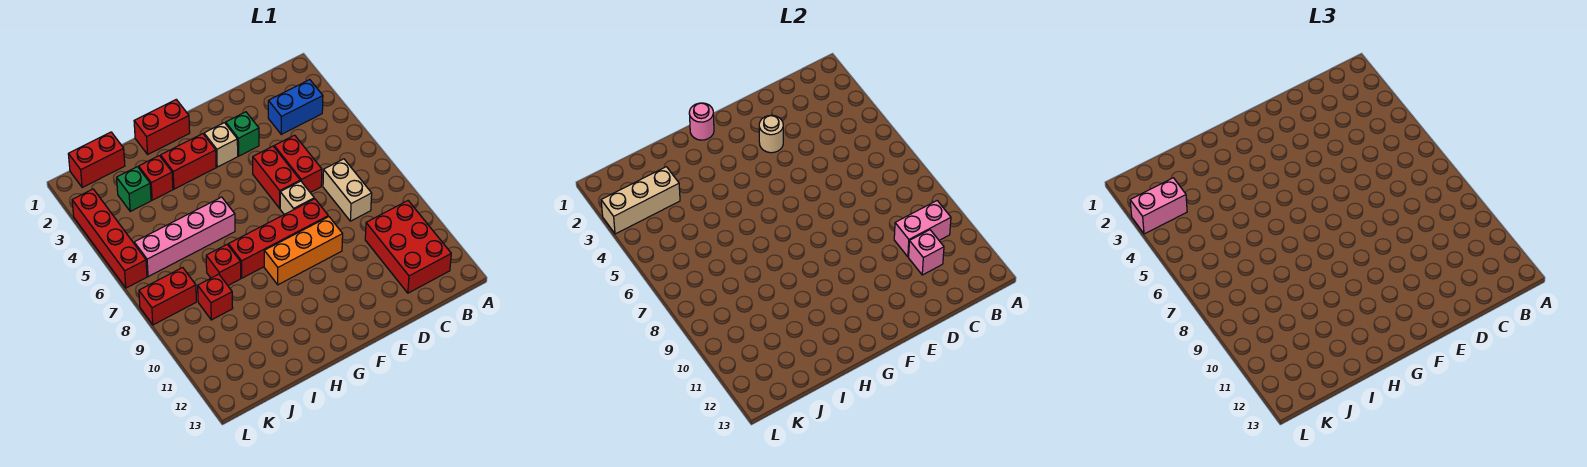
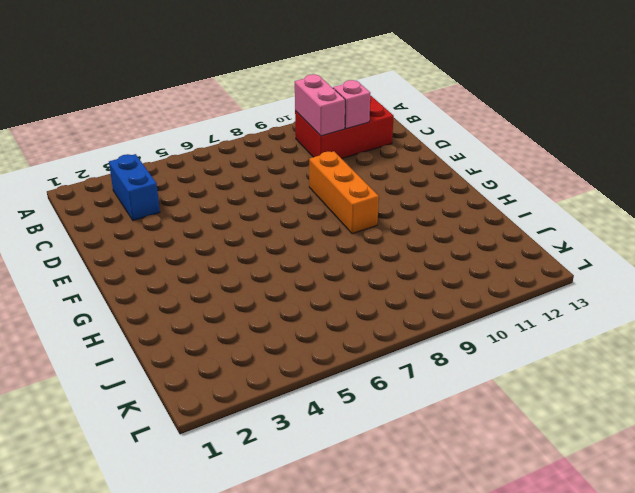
none -> tan brick C7:C8 level 1
none -> red brick D5:D6 level 1
none -> green brick E3 level 1

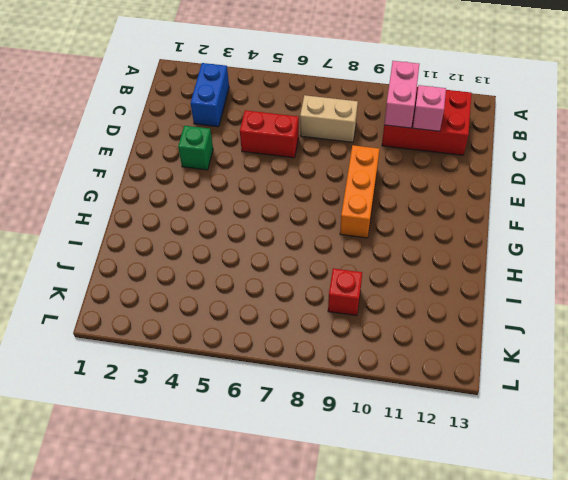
none -> red brick E5:E6 level 1
none -> tan brick E7 level 1
none -> red brick E8:H8 level 1

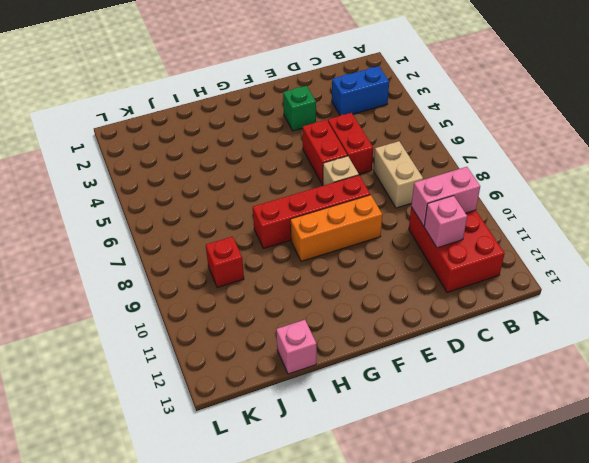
pink brick I13 level 1 -> none
none -> tan brick F3 level 1
none -> red brick G1:H1 level 1
none -> red brick G3:H3 level 1

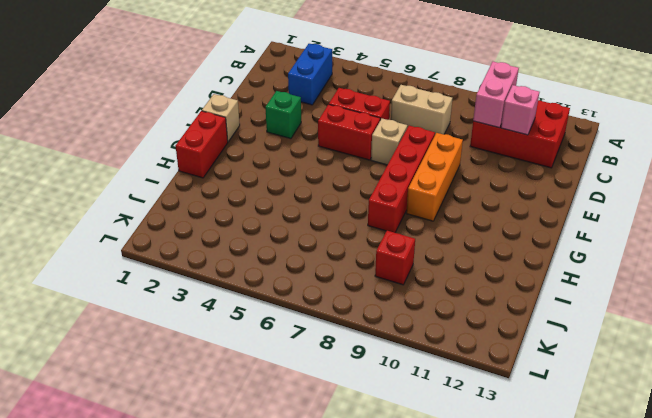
tan brick F1 level 1 -> tan brick F3 level 1
none -> red brick G3:H3 level 1
none -> pink brick H6:K6 level 1
none -> red brick I3 level 1

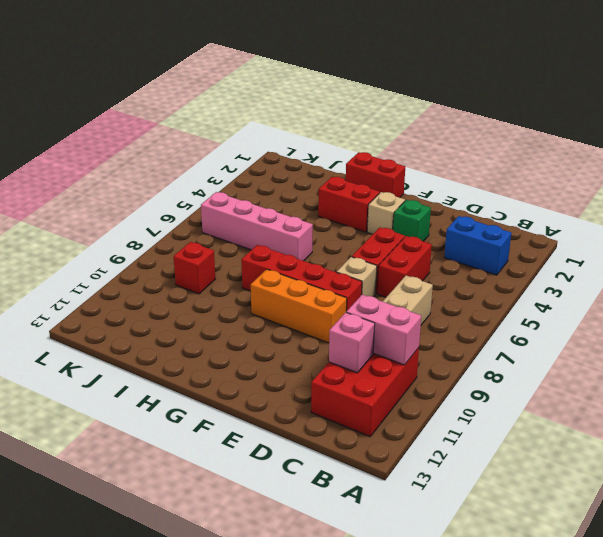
none -> red brick I3 level 1
none -> red brick I8 level 1
none -> red brick J1:K1 level 1

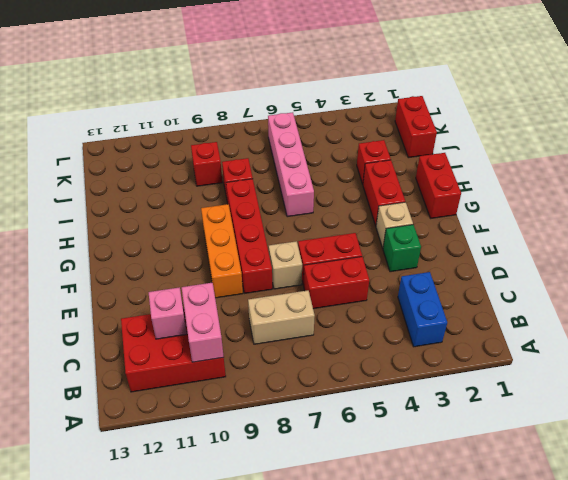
none -> green brick J3 level 1
none -> red brick K8:L8 level 1
none -> red brick L3:L6 level 1

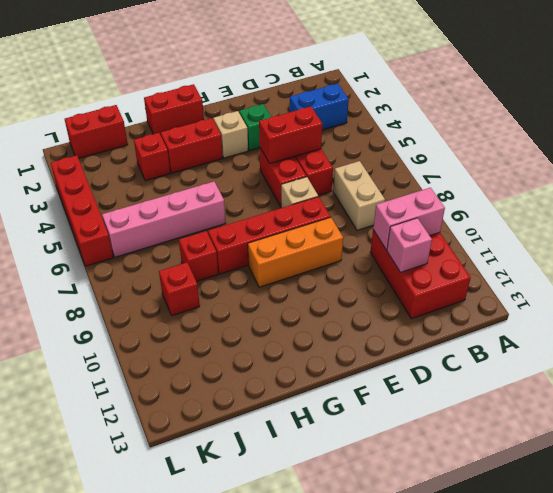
red brick D5:E5 level 2 -> red brick K8:L8 level 1
none -> green brick J3 level 1
none -> tan round brick E3 level 2
none -> pink round brick G1 level 2

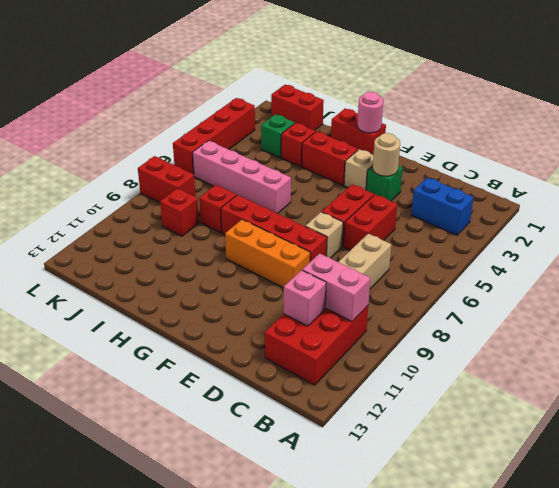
none -> tan brick J3:L3 level 2
none -> pink brick K3:L3 level 3

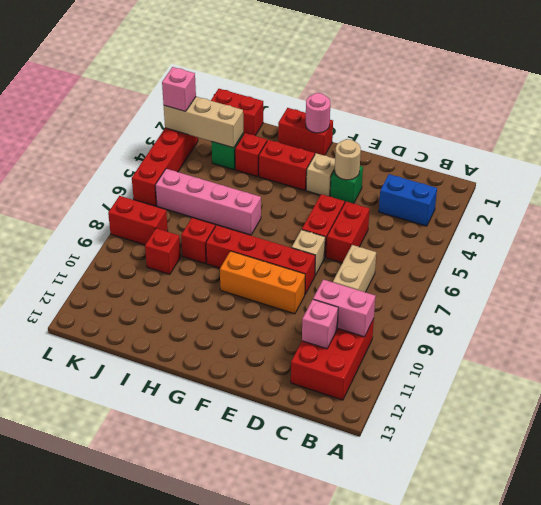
pink brick L3 level 3 -> pink brick K3:L3 level 3

